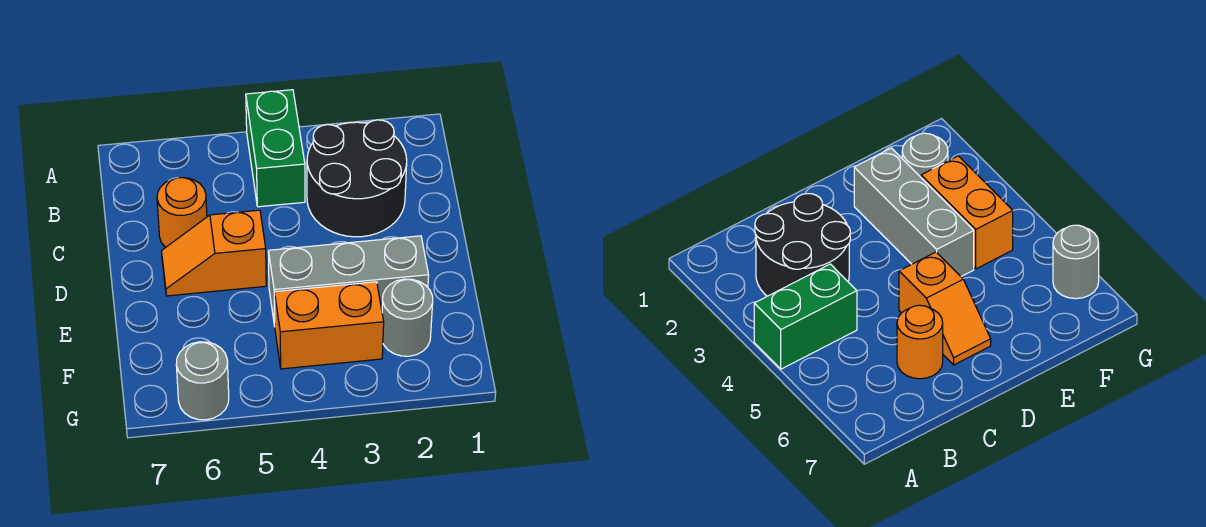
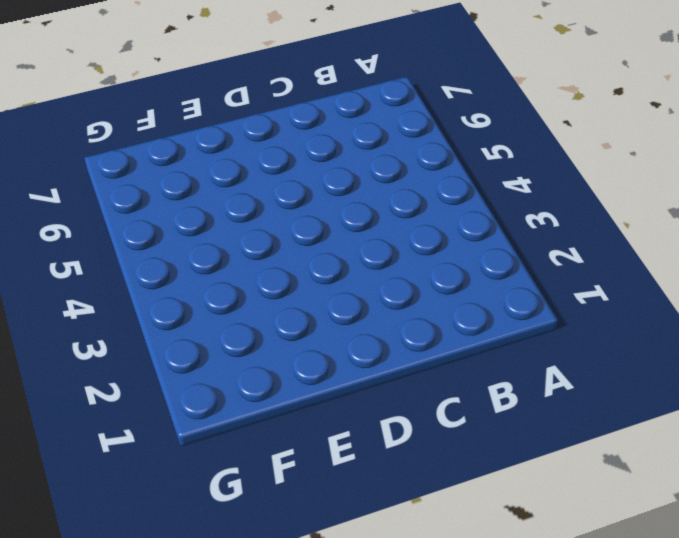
none -> green brick A4:B4 level 1
none -> black round brick B2:C3 level 1

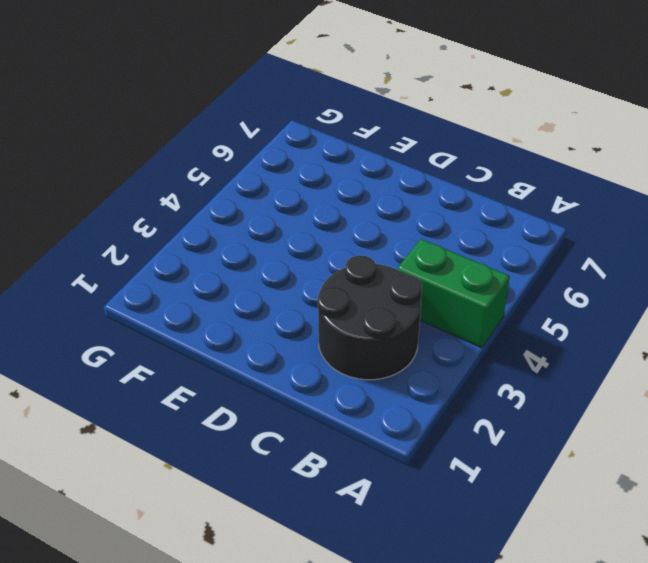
none -> orange round brick C6 level 1
none -> orange slope D5:D6 level 1 top 5

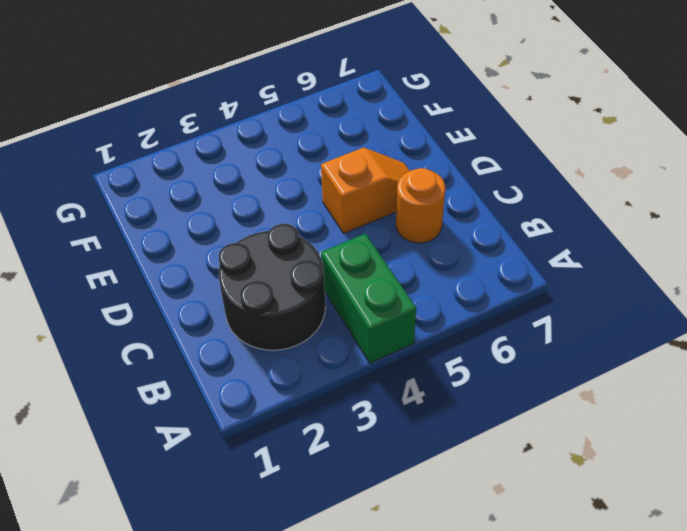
none -> grey brick E2:E4 level 1
none -> grey round brick F2 level 1

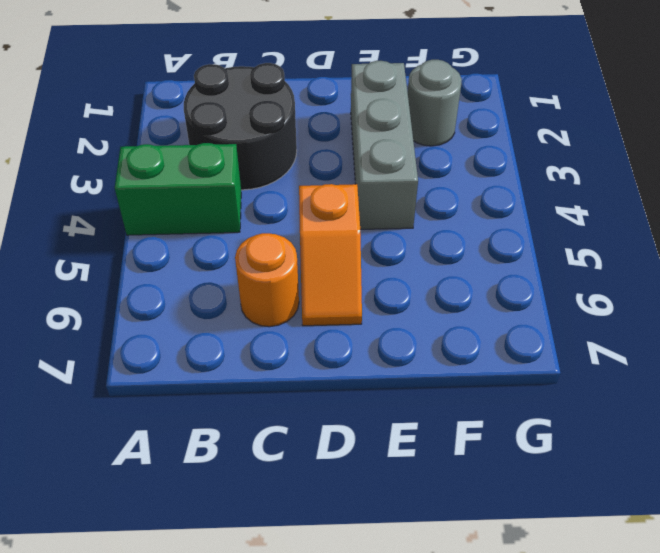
none -> orange brick F3:F4 level 1
none -> grey round brick G6 level 1

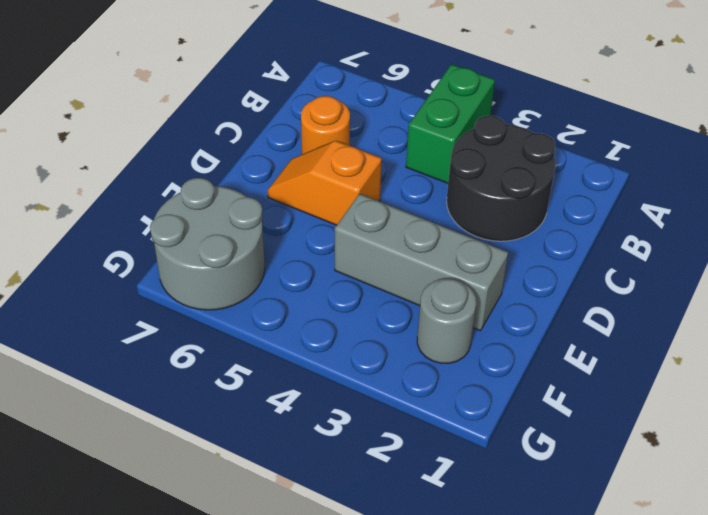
grey round brick F6:G7 level 1 -> grey round brick G6 level 1
none -> orange brick F3:F4 level 1

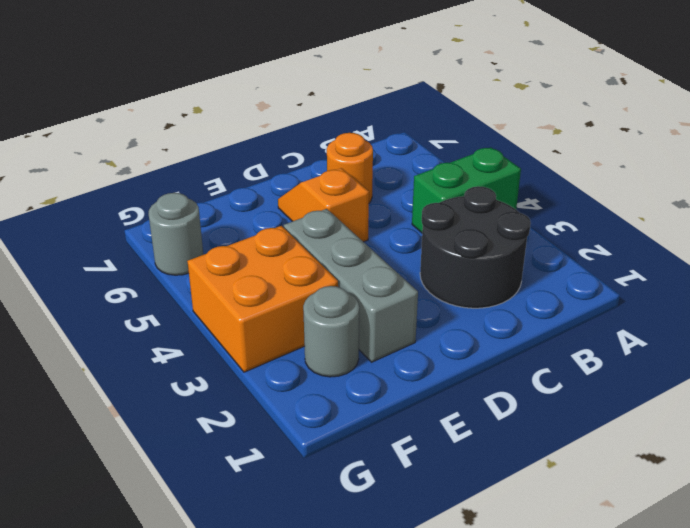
orange brick F3:G4 level 1 -> orange brick F3:F4 level 1

